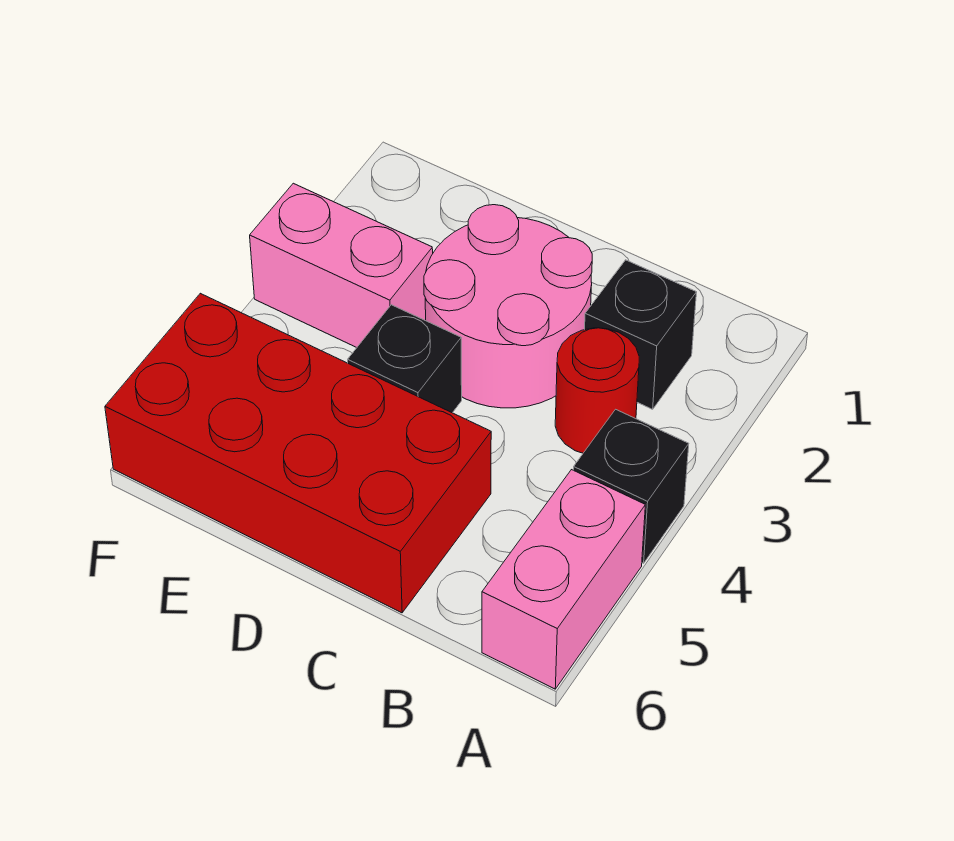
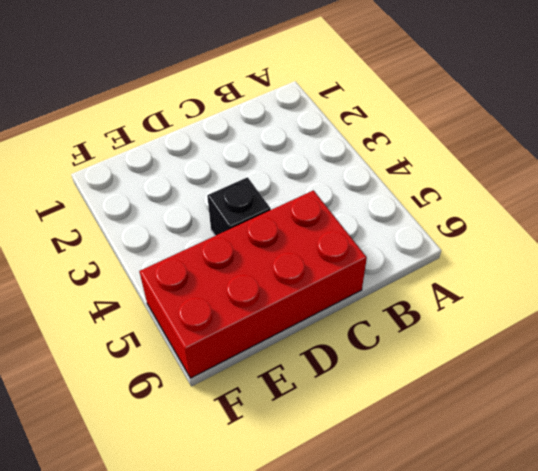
none -> black brick A4 level 1
none -> pink brick A5:A6 level 1

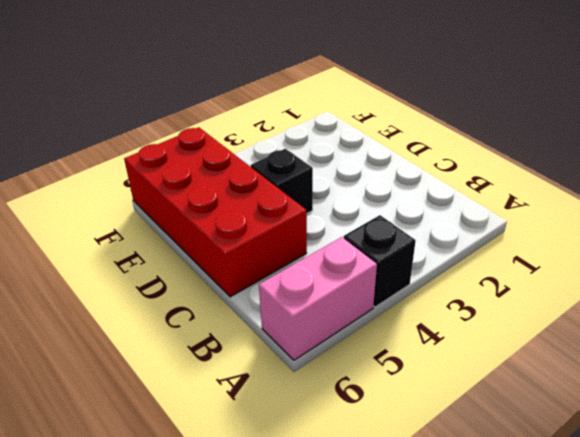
none -> black brick B2 level 1
none -> red round brick B3 level 1

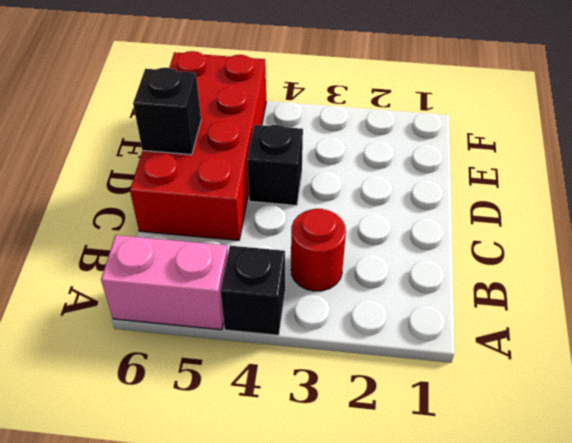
black brick D6 level 2 -> black brick B2 level 1
none -> pink round brick C2:D3 level 1
none -> pink brick E3:F3 level 1

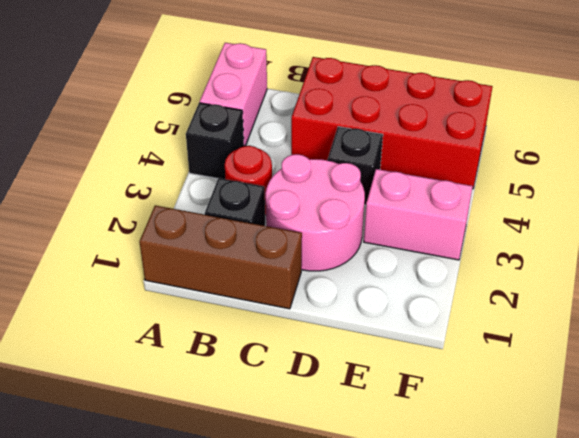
brown brick A1:C1 level 1 -> none

